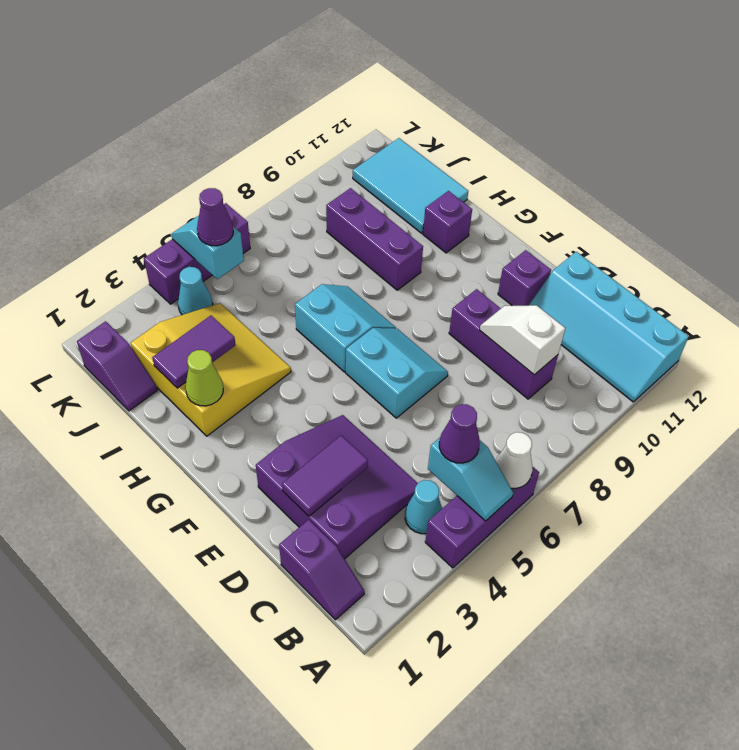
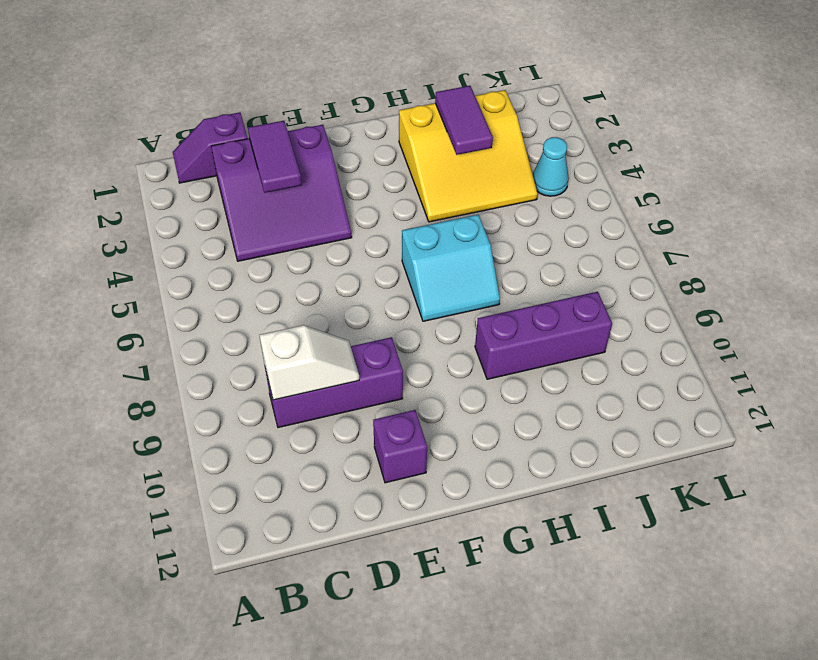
none -> purple brick A4:A6 level 1
none -> cyan slope A11:D12 level 1 top 12
none -> cyan cone B4 level 1

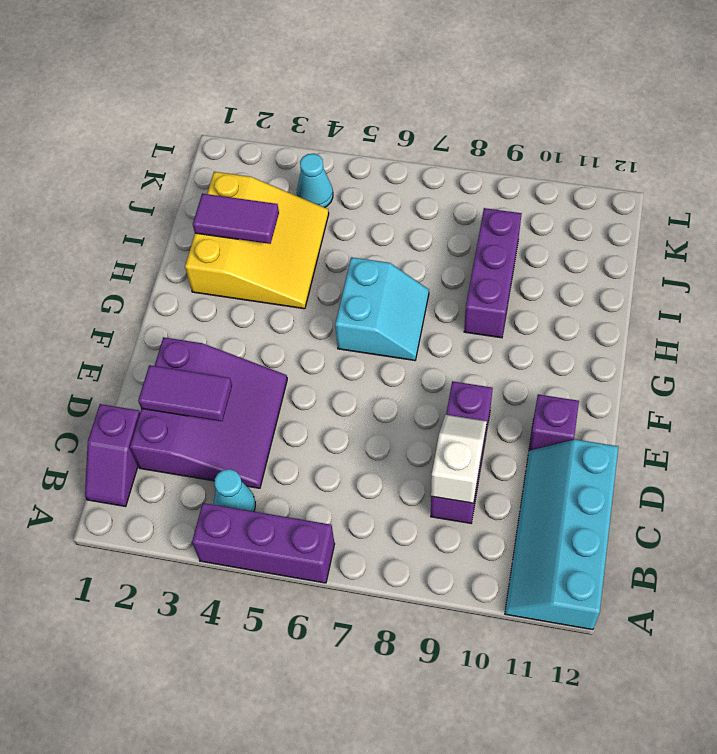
none -> cyan slope E6:F7 level 1 top 6
none -> purple brick H11 level 1
none -> cyan tile I11:K12 level 1

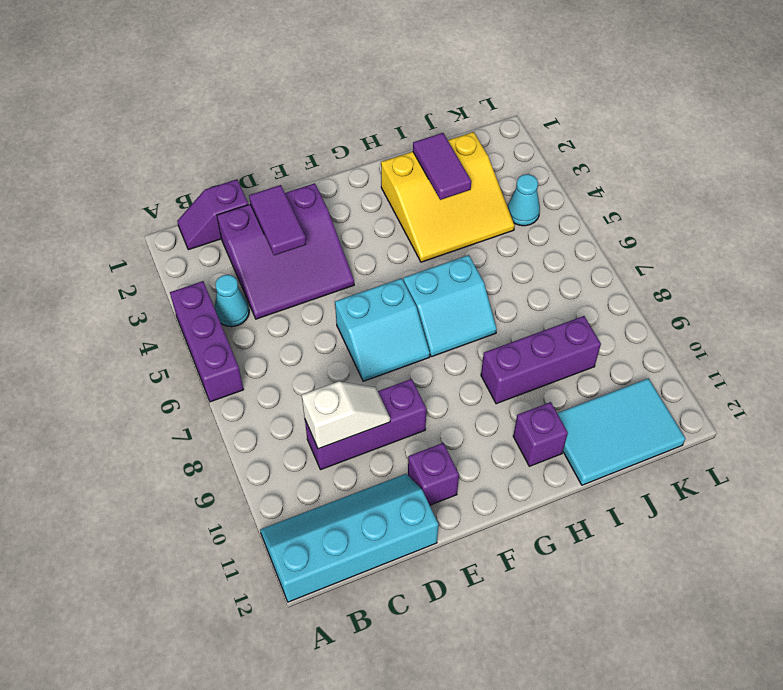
none -> purple slope J1:K1 level 1 top K
none -> purple brick L4:L6 level 1
none -> cyan slope A5:B5 level 2 top B

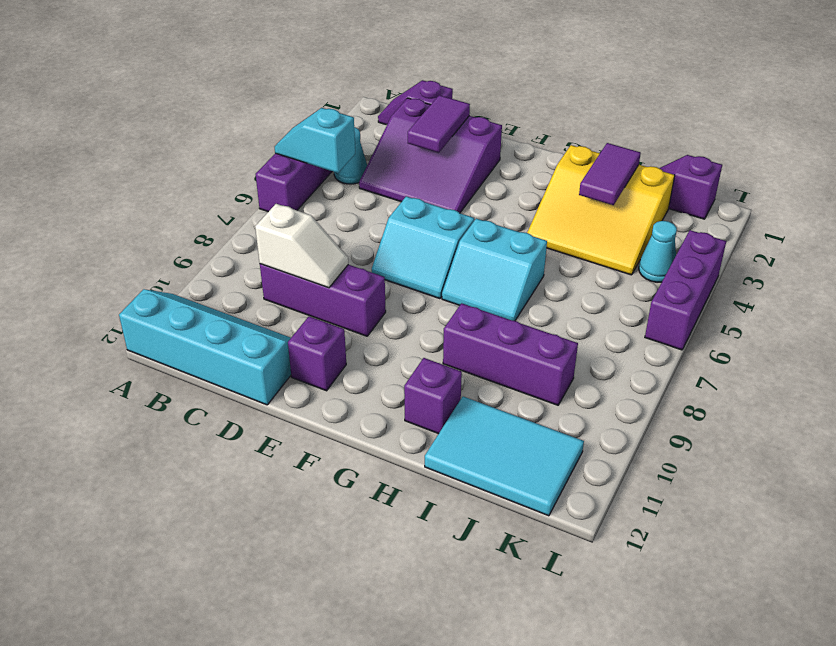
none -> white cone A6 level 2
none -> lime cone H2 level 2
none -> cyan slope K5:L5 level 2 top K

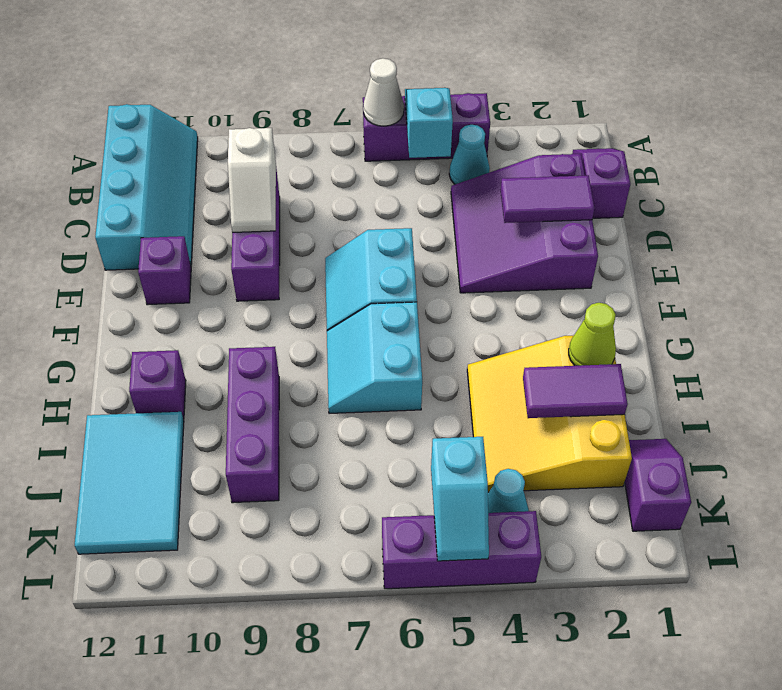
none -> purple cone B5 level 3
none -> purple cone K5 level 3

